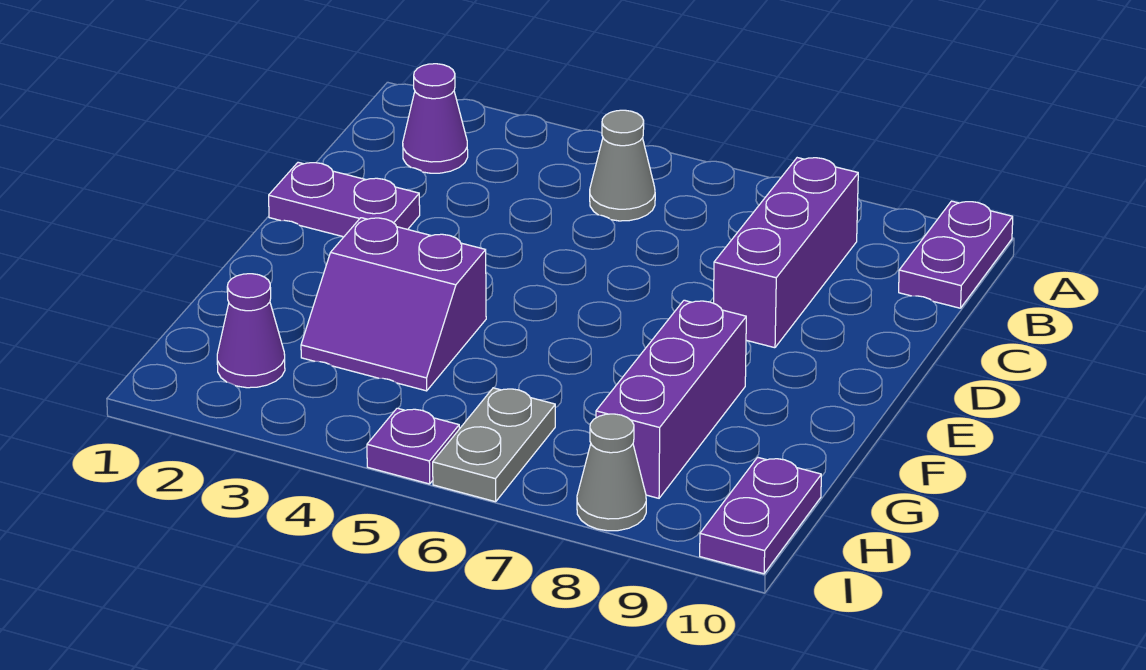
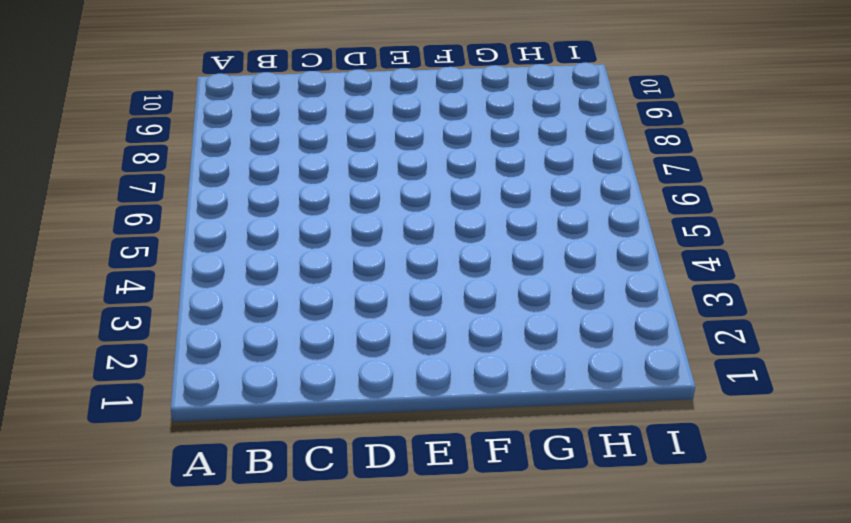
none -> purple plate A10:B10 level 1
none -> purple cone B2 level 1
none -> grey cone B5 level 1

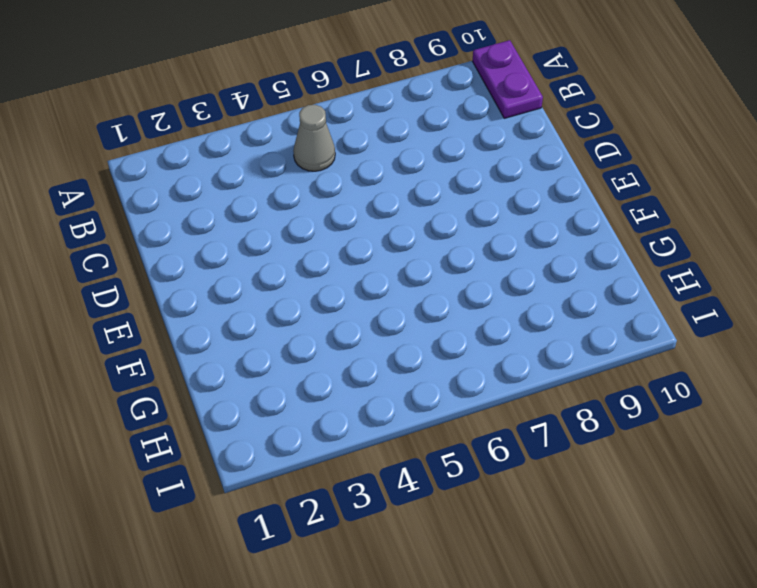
none -> purple cone B2 level 1
none -> purple brick B8:D8 level 1
none -> purple plate D1:D2 level 1

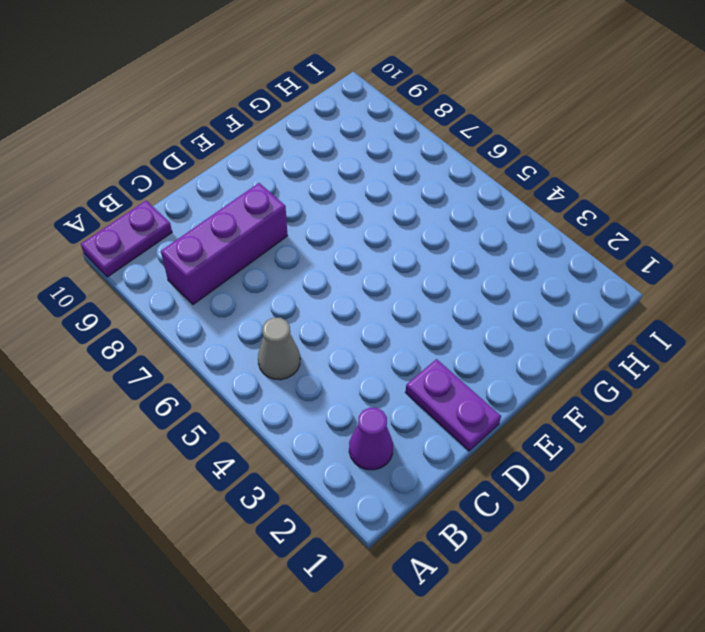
none -> purple slope F3:G4 level 1 top F
none -> purple brick F8:H8 level 1
none -> purple cone H2 level 1

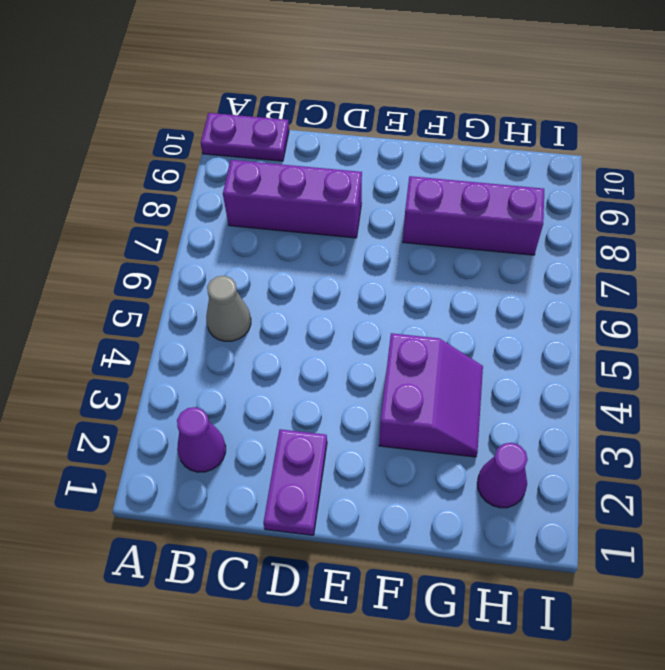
none -> grey plate H6:I6 level 1
none -> purple plate H10:I10 level 1
none -> purple plate I5 level 1

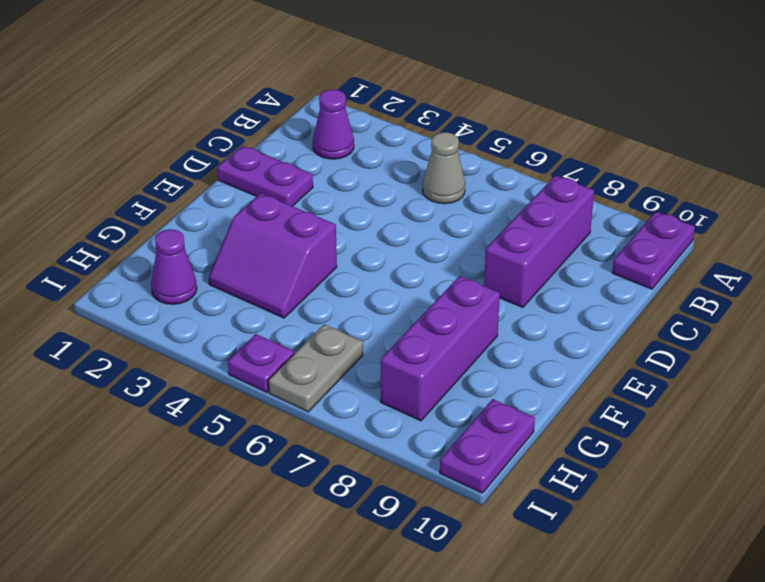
none -> grey cone I8 level 1

